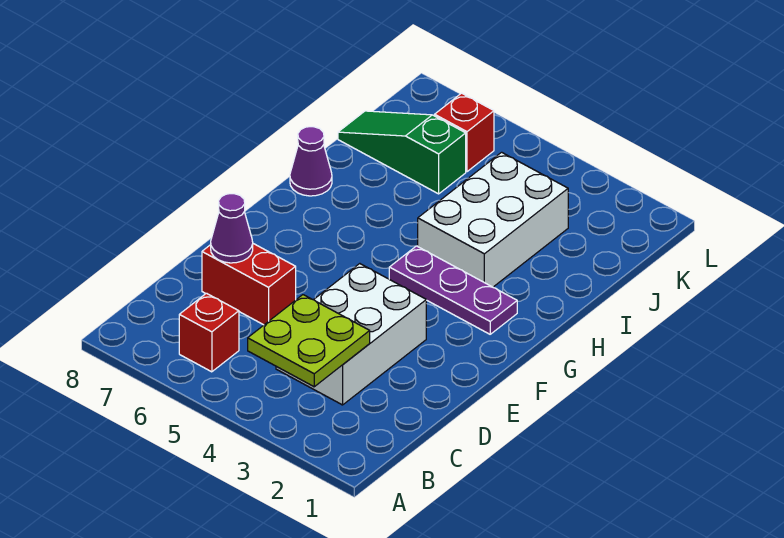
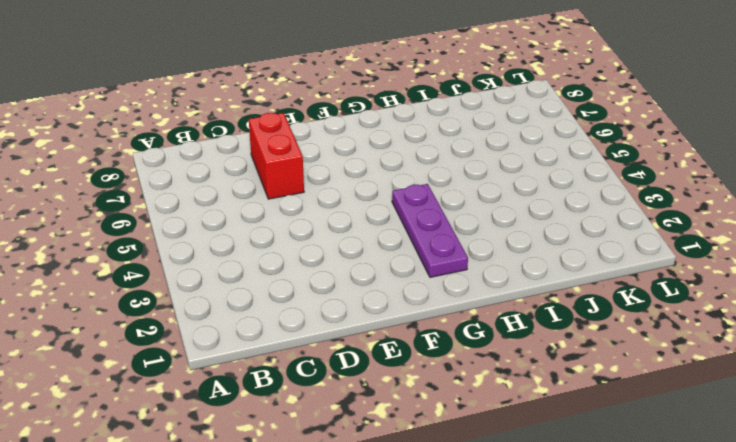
none -> red brick B6 level 1
none -> white brick C3:E4 level 1

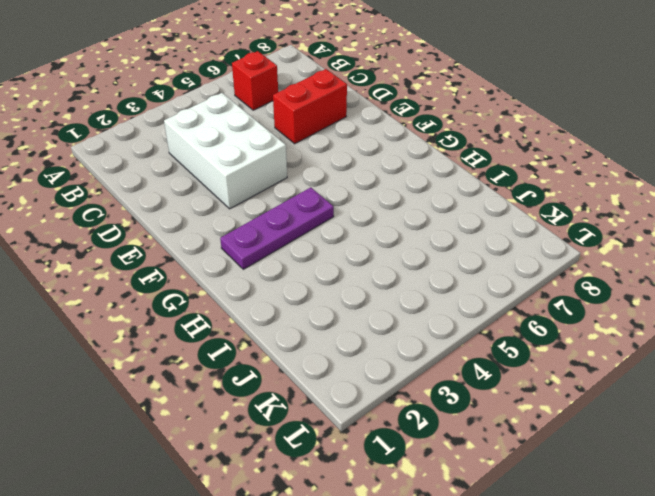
none -> white brick H3:J4 level 1
none -> purple cone H8 level 1

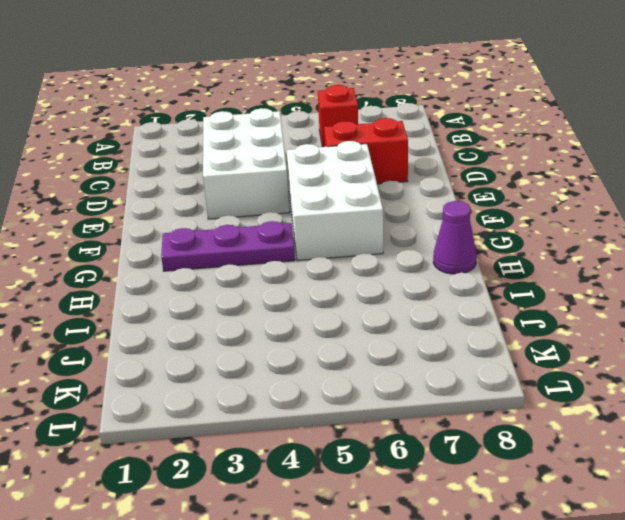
white brick E5:G6 level 1 -> white brick H3:J4 level 1
none -> green slope J6:J8 level 1 top 6
none -> red brick K6 level 1

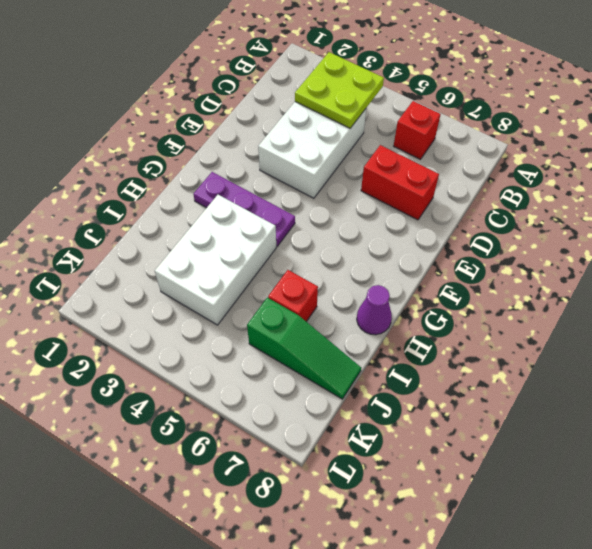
red brick I6 level 1 -> red brick K6 level 1
none -> purple cone D7 level 2

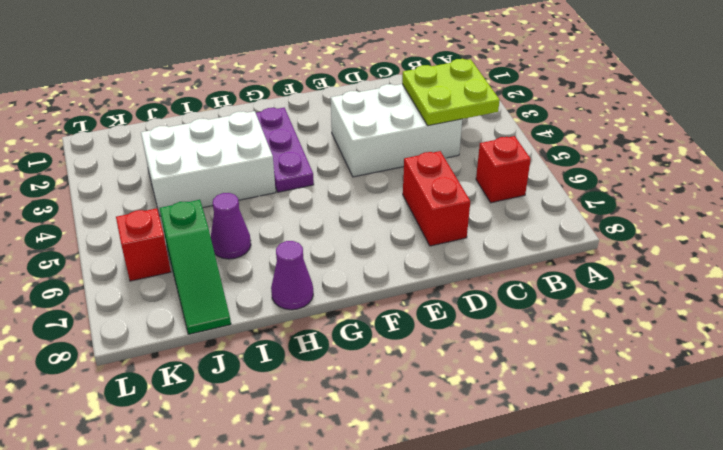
purple cone I6 level 1 -> purple cone D7 level 2

